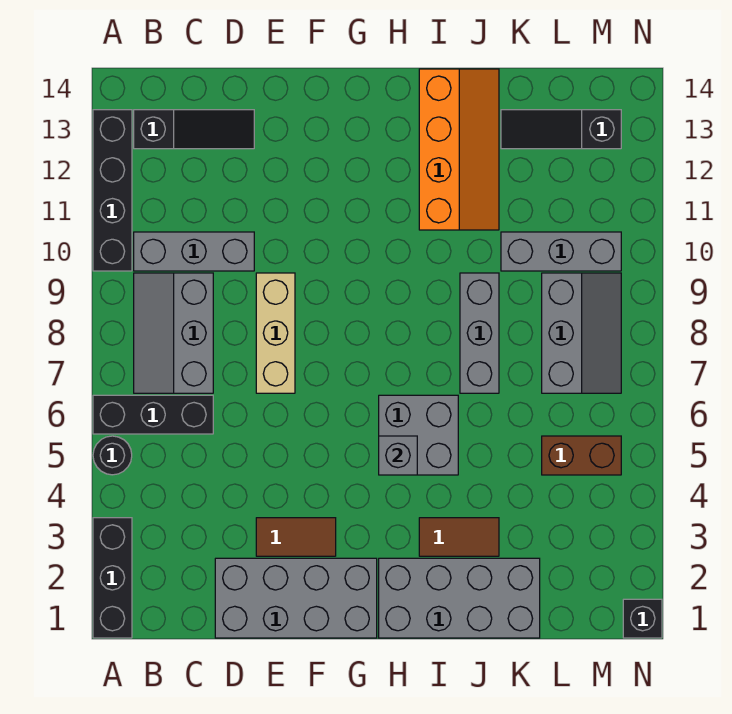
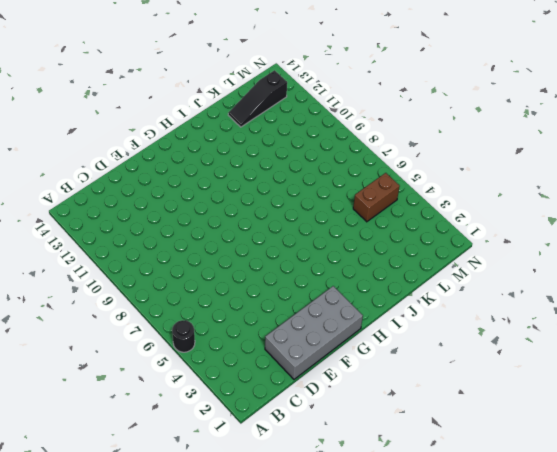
none -> black brick A1:A3 level 1
none -> black brick A6:C6 level 1
none -> black brick A10:A13 level 1

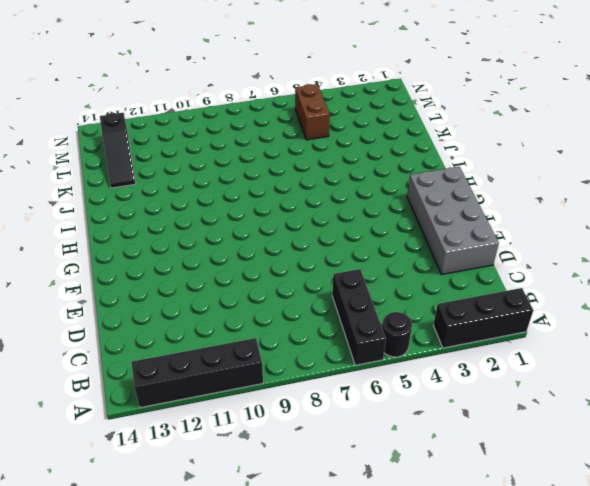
none -> grey slope B7:C9 level 1 top C
none -> grey brick B10:D10 level 1
none -> black slope B13:D13 level 1 top B

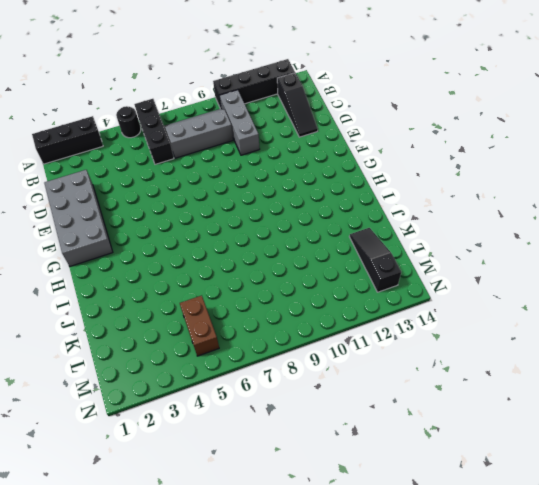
none -> brown tile E3:F3 level 1
none -> tan brick E7:E9 level 1
none -> grey brick H1:K2 level 1

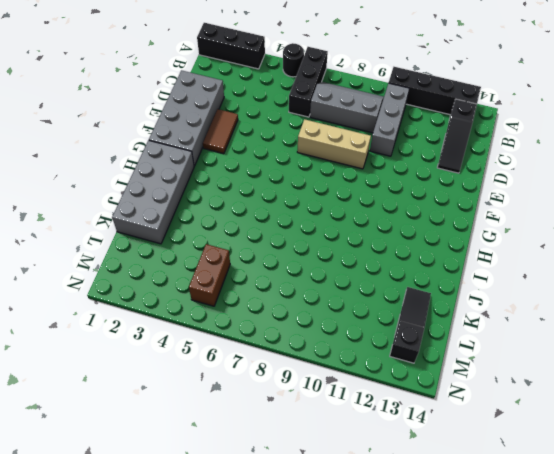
none -> grey brick H5:I6 level 1
none -> brown tile I3:J3 level 1
none -> orange slope I11:J14 level 1 top I

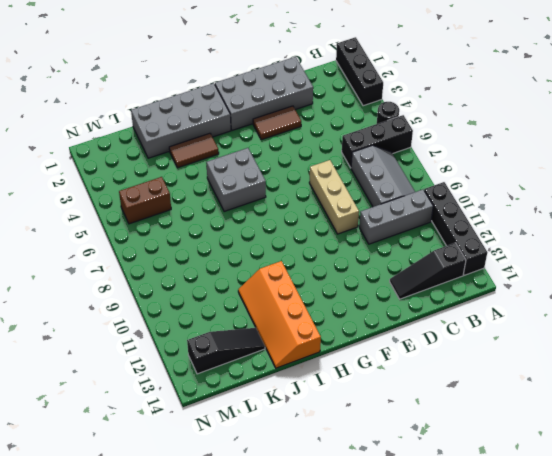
none -> grey brick J7:J9 level 1
none -> grey brick K10:M10 level 1
none -> grey slope L7:M9 level 1 top L

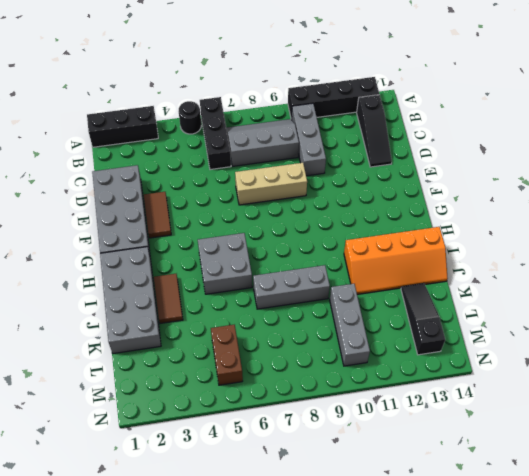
none -> grey slope L7:M9 level 1 top L
none -> black brick N1 level 1
none -> grey brick H5 level 2

